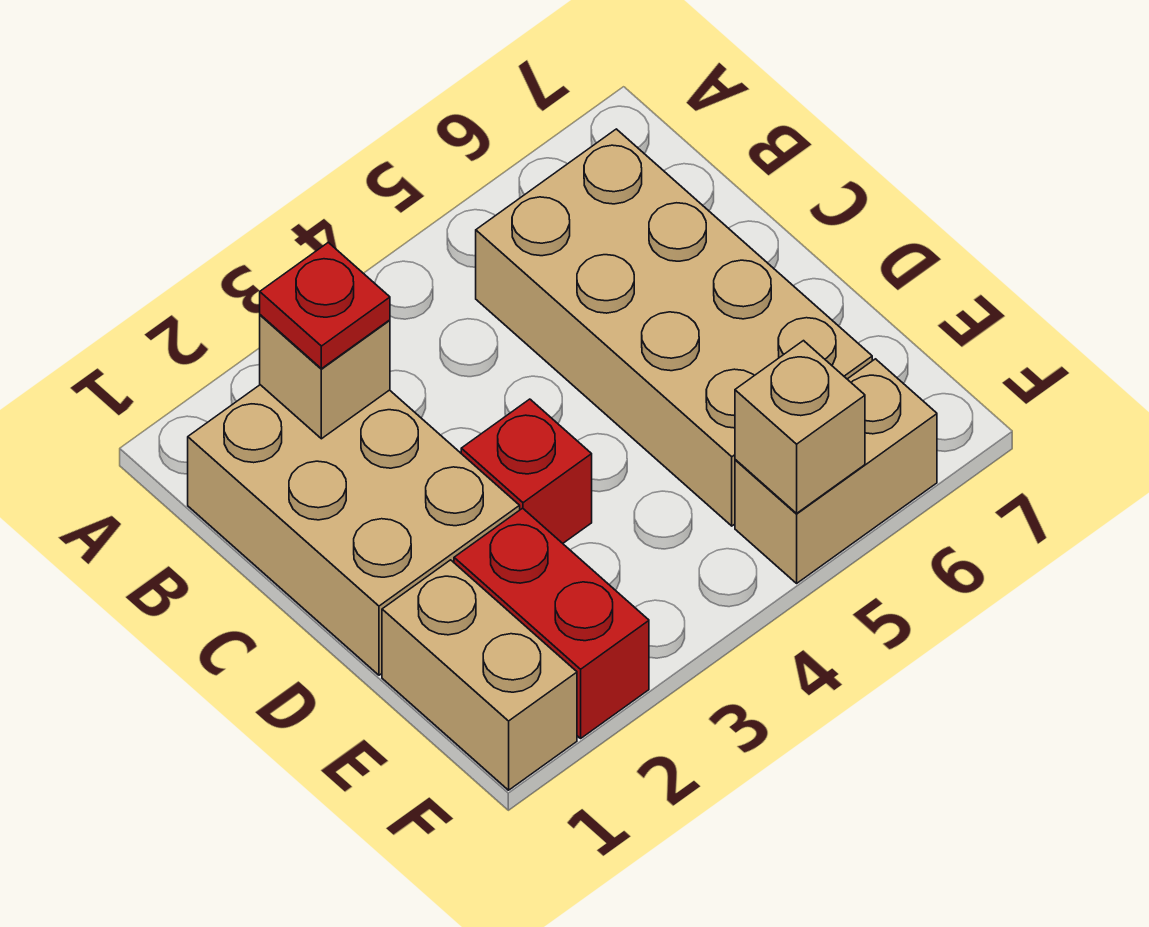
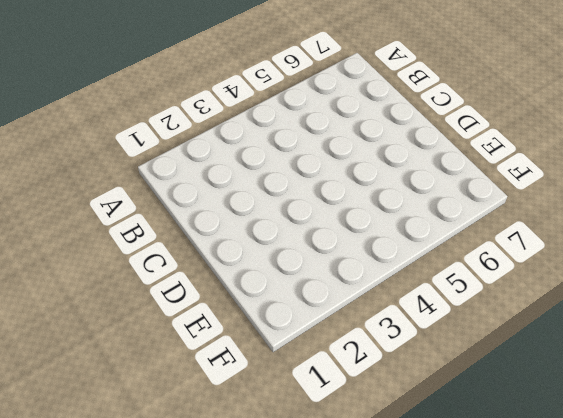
none -> tan brick B1:D2 level 1
none -> tan brick B5:E6 level 1

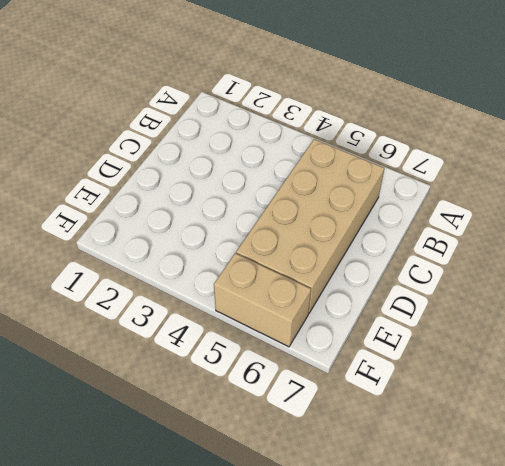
none -> tan brick B1:D2 level 1
none -> red brick D3 level 1

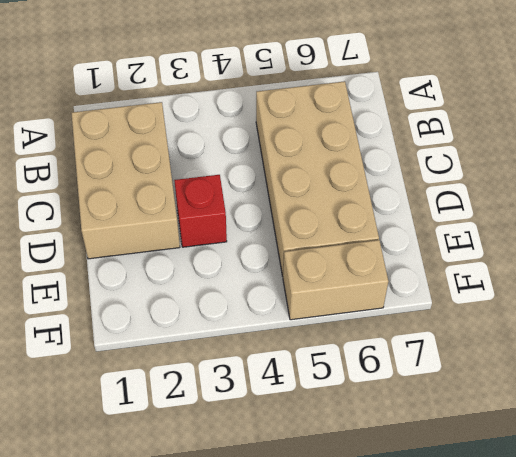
none -> tan brick E1:F1 level 1
none -> red brick E2:F2 level 1

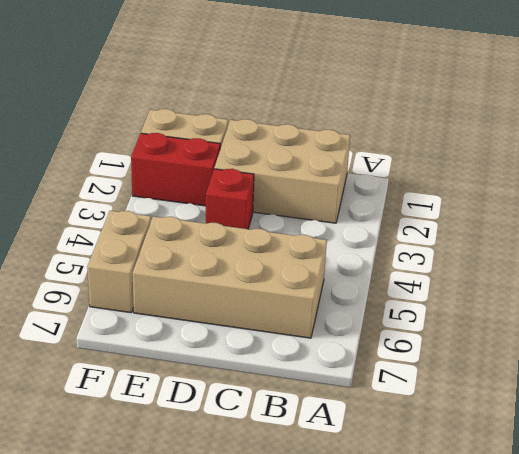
none -> tan brick B2 level 2
none -> tan brick F5 level 2

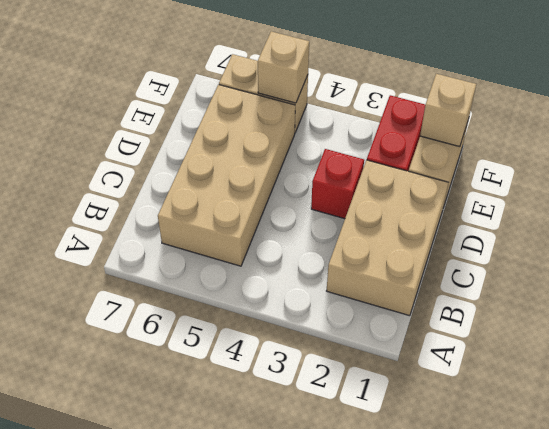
tan brick F1 level 2 -> tan brick B2 level 2
none -> red plate B2 level 3

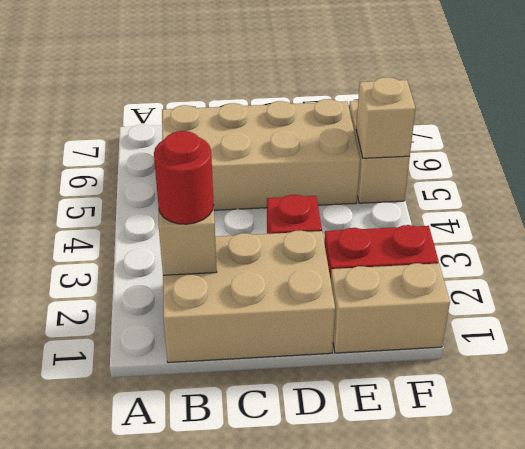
red round brick B2 level 3 -> red plate B2 level 3

